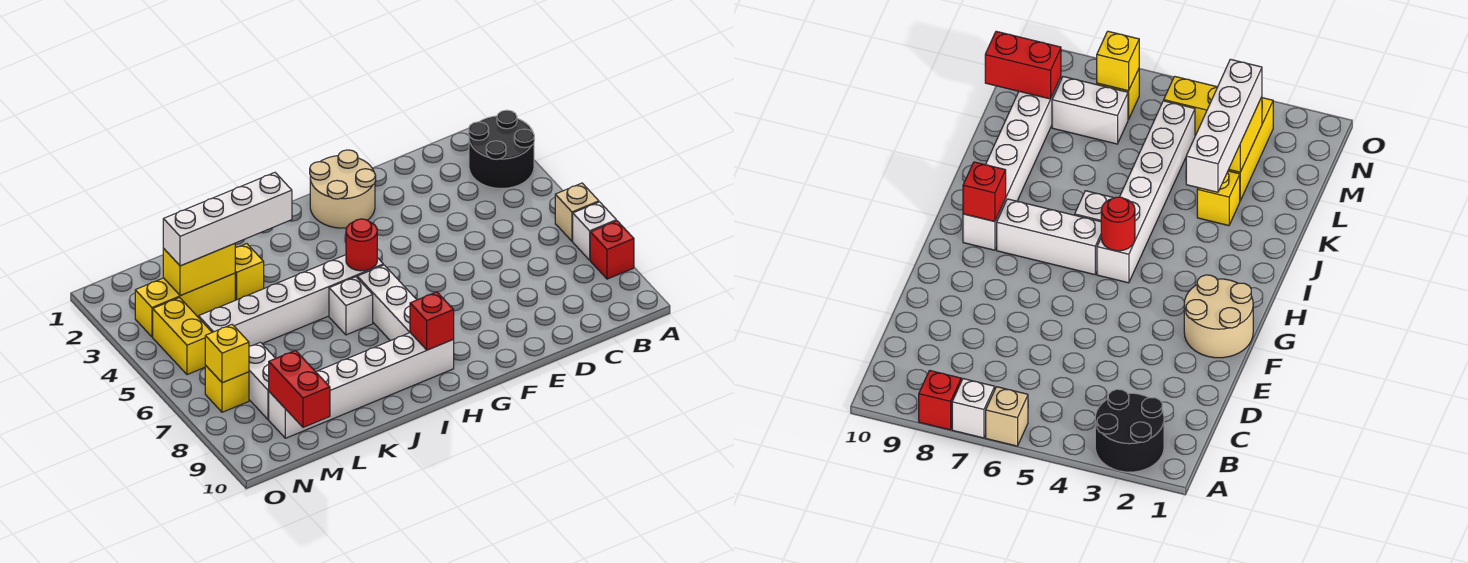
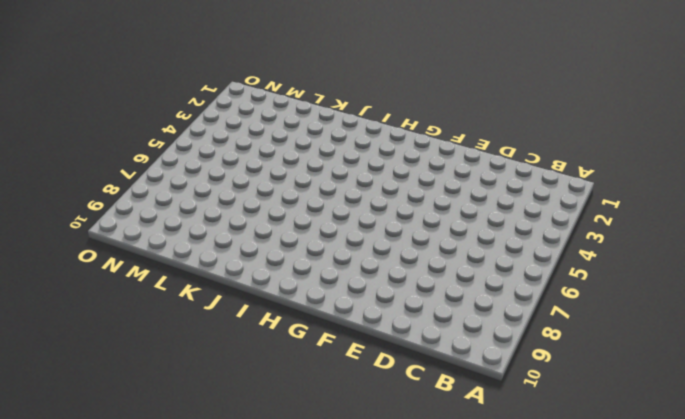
none -> black round brick A2:B3 level 1
none -> tan brick A6 level 1
none -> white brick A7 level 1

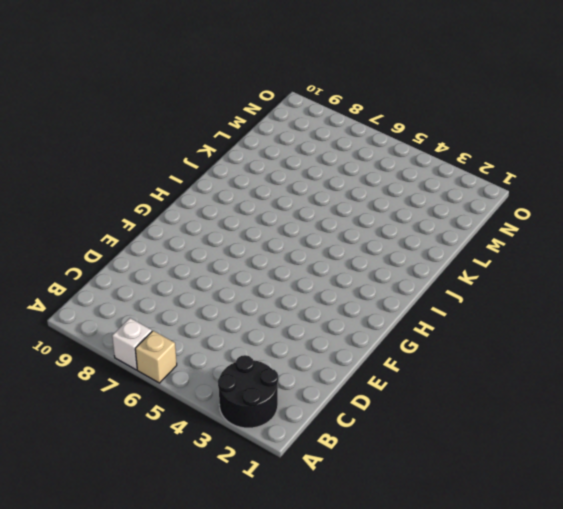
none -> red brick A8 level 1
none -> tan round brick F1:G2 level 1
none -> white brick H5:M5 level 1

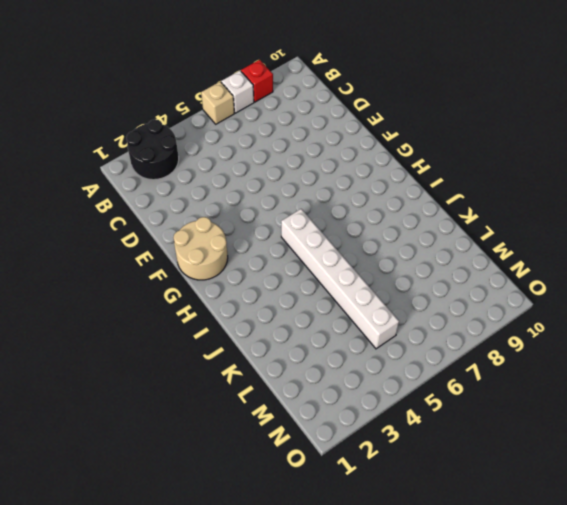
none -> white brick H6:H8 level 1
none -> white brick H9:M9 level 1
none -> white brick I6 level 1

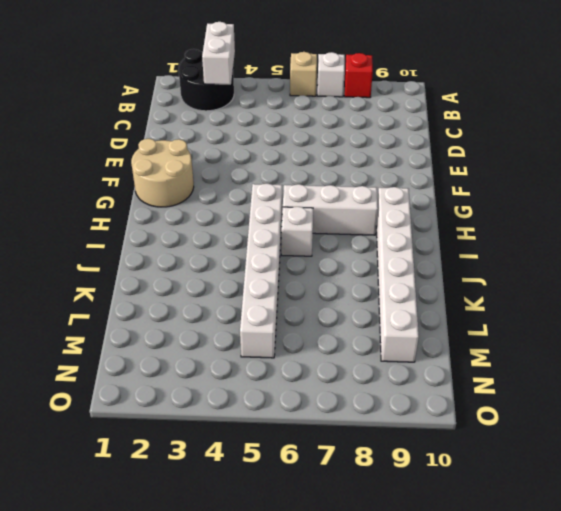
white brick A3:B3 level 2 -> white brick M7:M8 level 1
none -> yellow brick K3 level 1
none -> yellow brick L3:N3 level 1
none -> yellow brick N4:N5 level 1

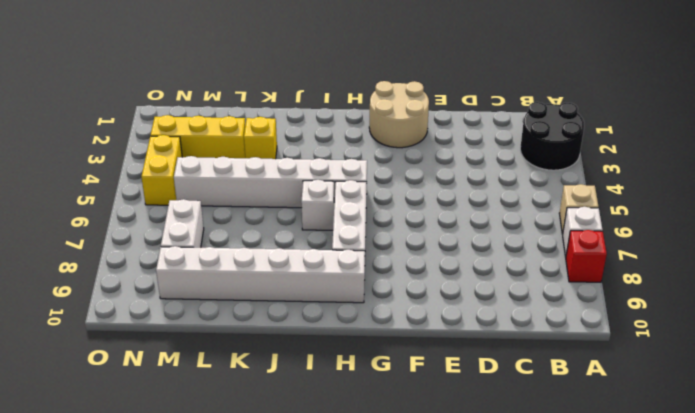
none -> yellow brick N7 level 1
none -> red round brick H5 level 2
none -> red brick H9 level 2

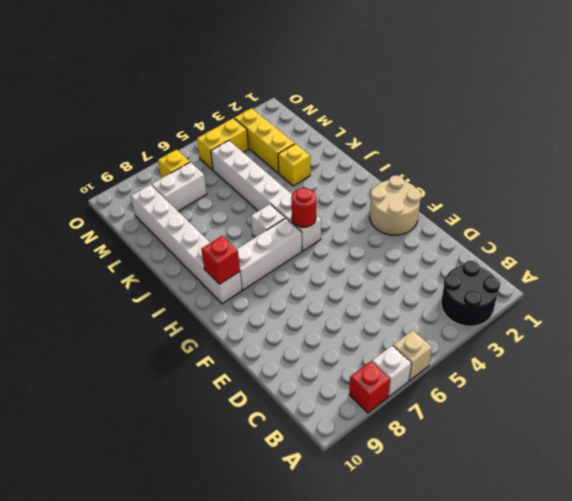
none -> yellow brick L3:M3 level 2
none -> red brick M9:M10 level 2
none -> yellow brick N7 level 2

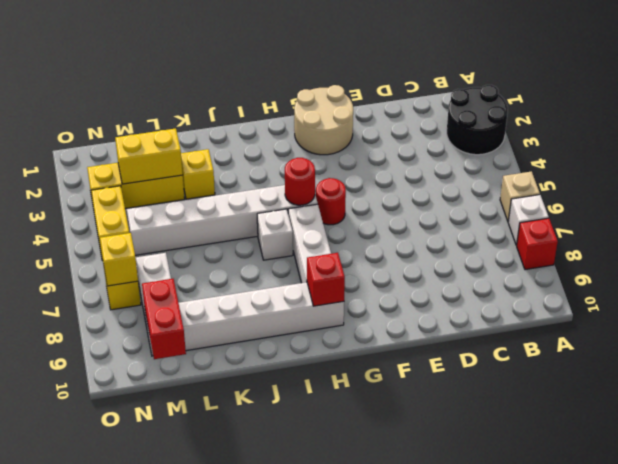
red round brick G5 level 1 -> none
none -> white brick J3:M3 level 3

